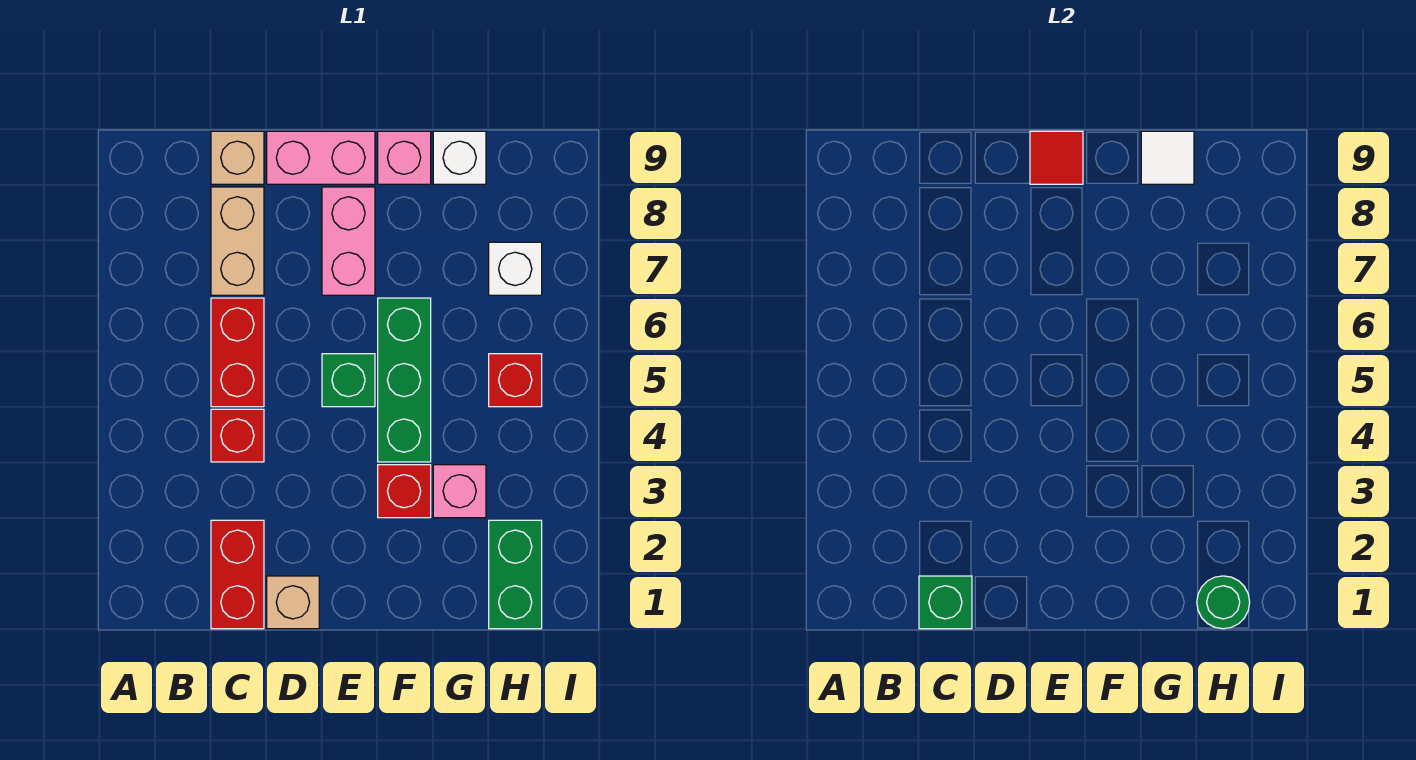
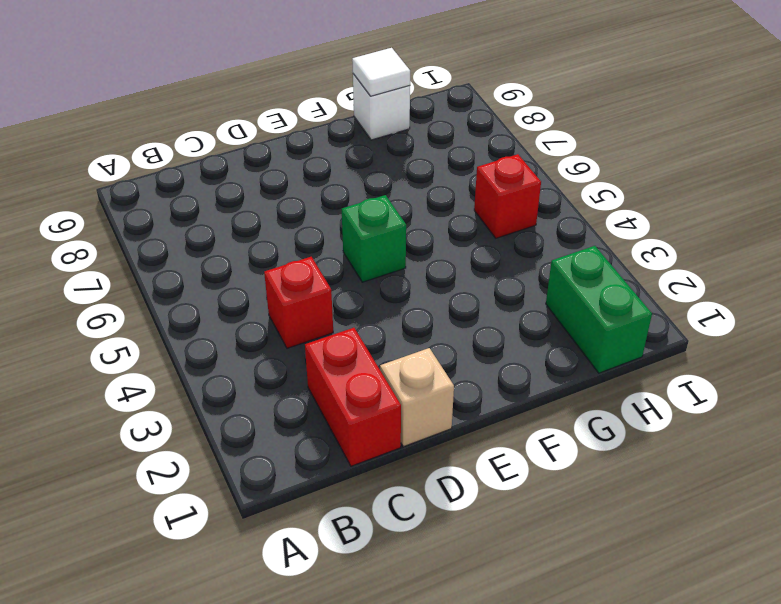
none -> red brick C5:C6 level 1
none -> tan brick C7:C8 level 1
none -> tan brick C9 level 1

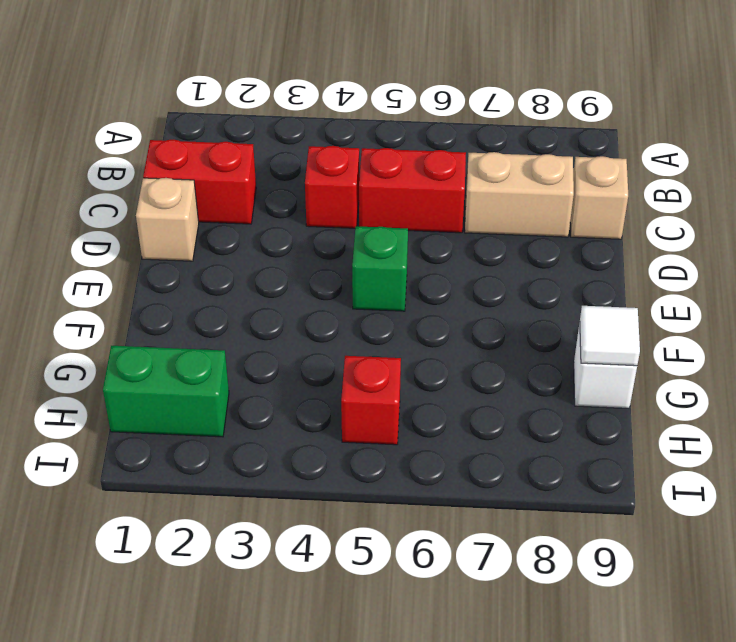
none -> pink brick D9:E9 level 1
none -> pink brick E7:E8 level 1
none -> red brick F3 level 1

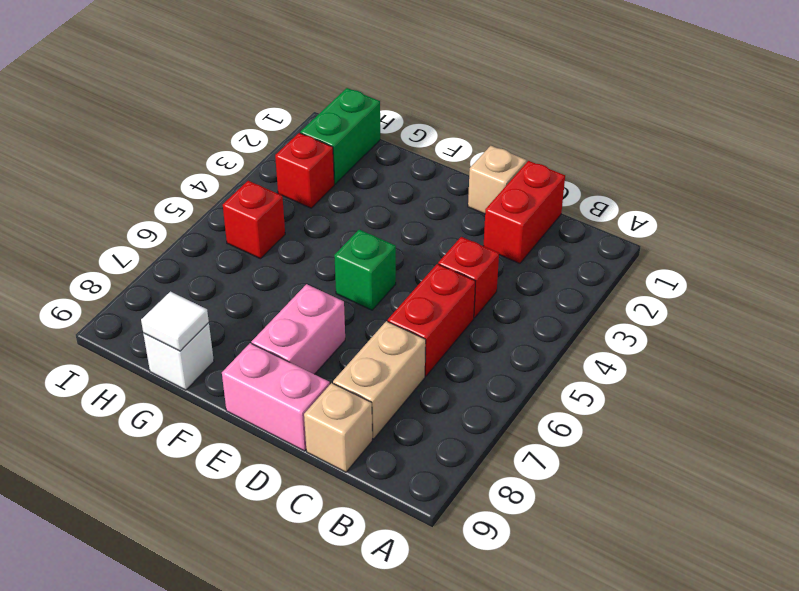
red brick H3 level 1 -> red brick F3 level 1
none -> green brick F4:F6 level 1
none -> pink brick F9 level 1
none -> pink brick G3 level 1

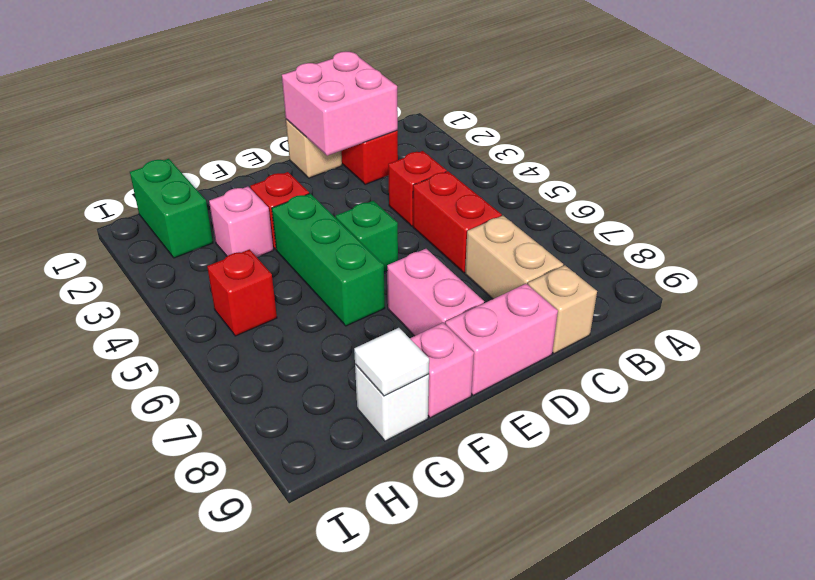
pink brick C1:D2 level 2 -> green brick C1 level 2
none -> white brick H7 level 1
none -> red tile E9 level 2
none -> green round brick H1 level 2

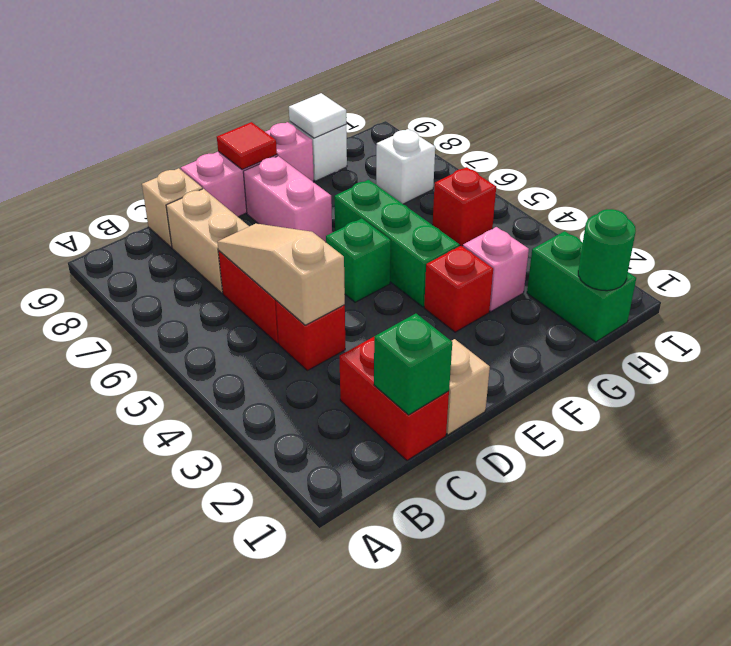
tan slope C4:C6 level 2 top 4 -> none

